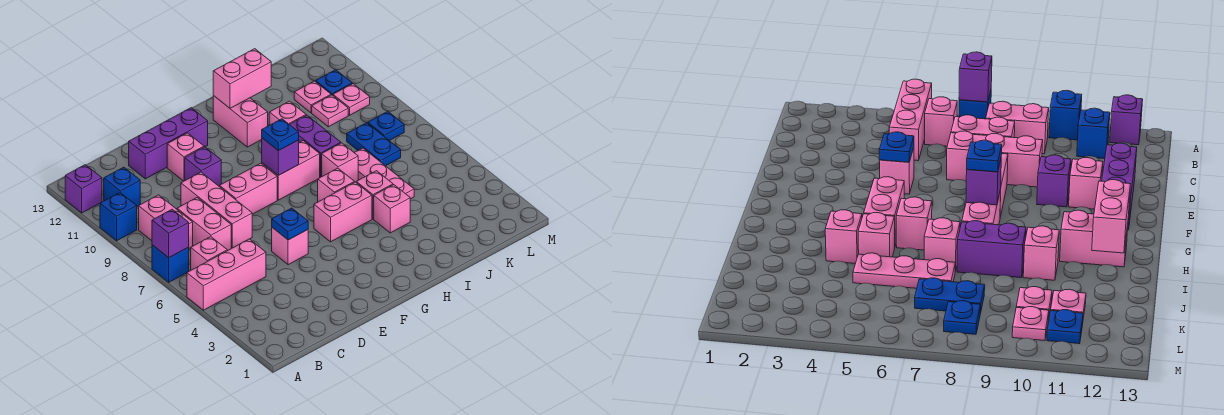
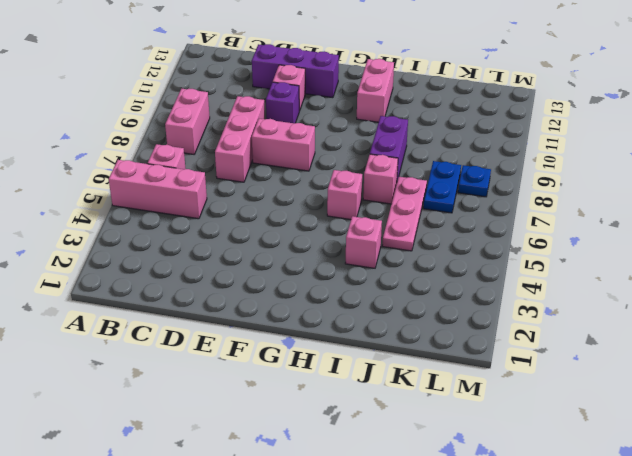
none -> blue brick A7 level 1
none -> blue brick A10 level 1
none -> purple brick A12 level 1
none -> blue brick B11 level 1

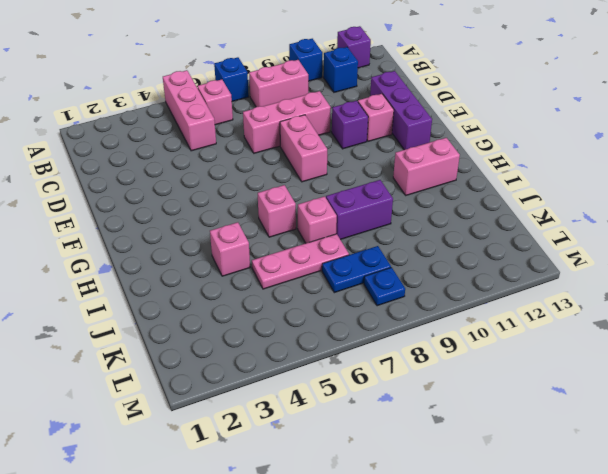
none -> pink brick C7:C8 level 1
none -> pink brick E5 level 1
none -> pink brick G5:H5 level 1
none -> pink brick G8:H8 level 1

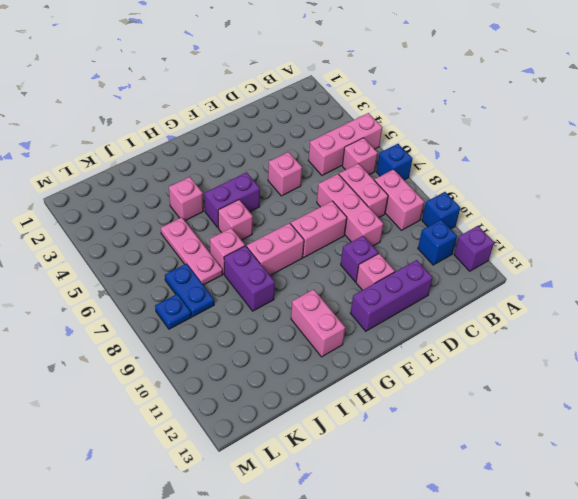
purple brick G5:H5 level 1 -> pink brick G5:H5 level 1
none -> pink brick I5 level 1
none -> pink brick I10 level 1
none -> pink plate K10 level 1
none -> pink plate K11 level 1

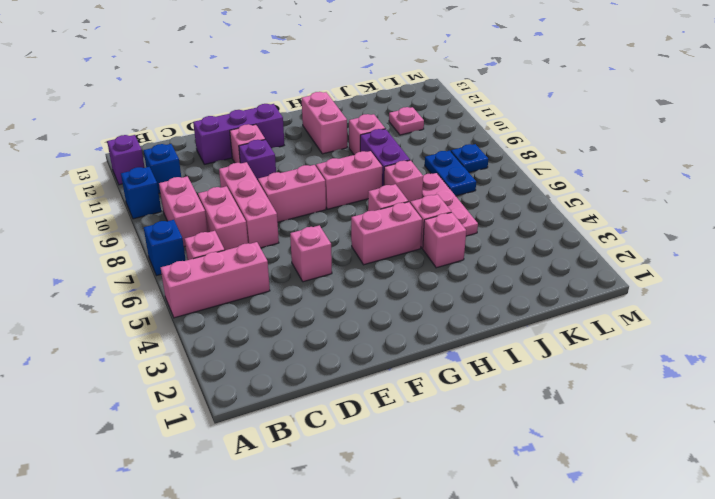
none -> pink plate K10 level 1
none -> pink plate L10 level 1
none -> blue plate L11 level 1
none -> purple brick A7 level 2

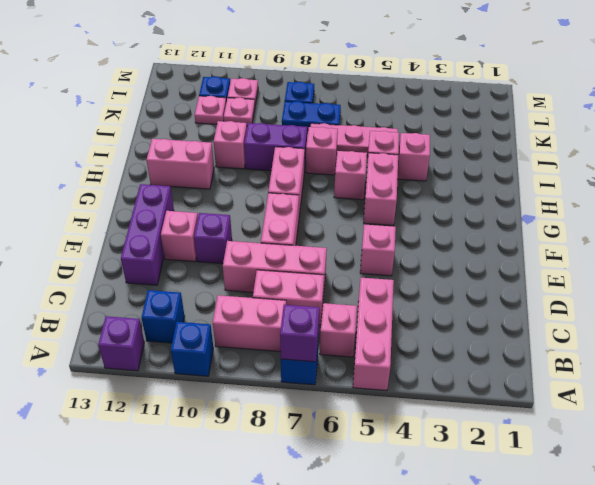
none -> blue plate E5 level 2
none -> purple brick G8 level 2
none -> pink brick H12:I12 level 2
none -> blue plate G8 level 3

